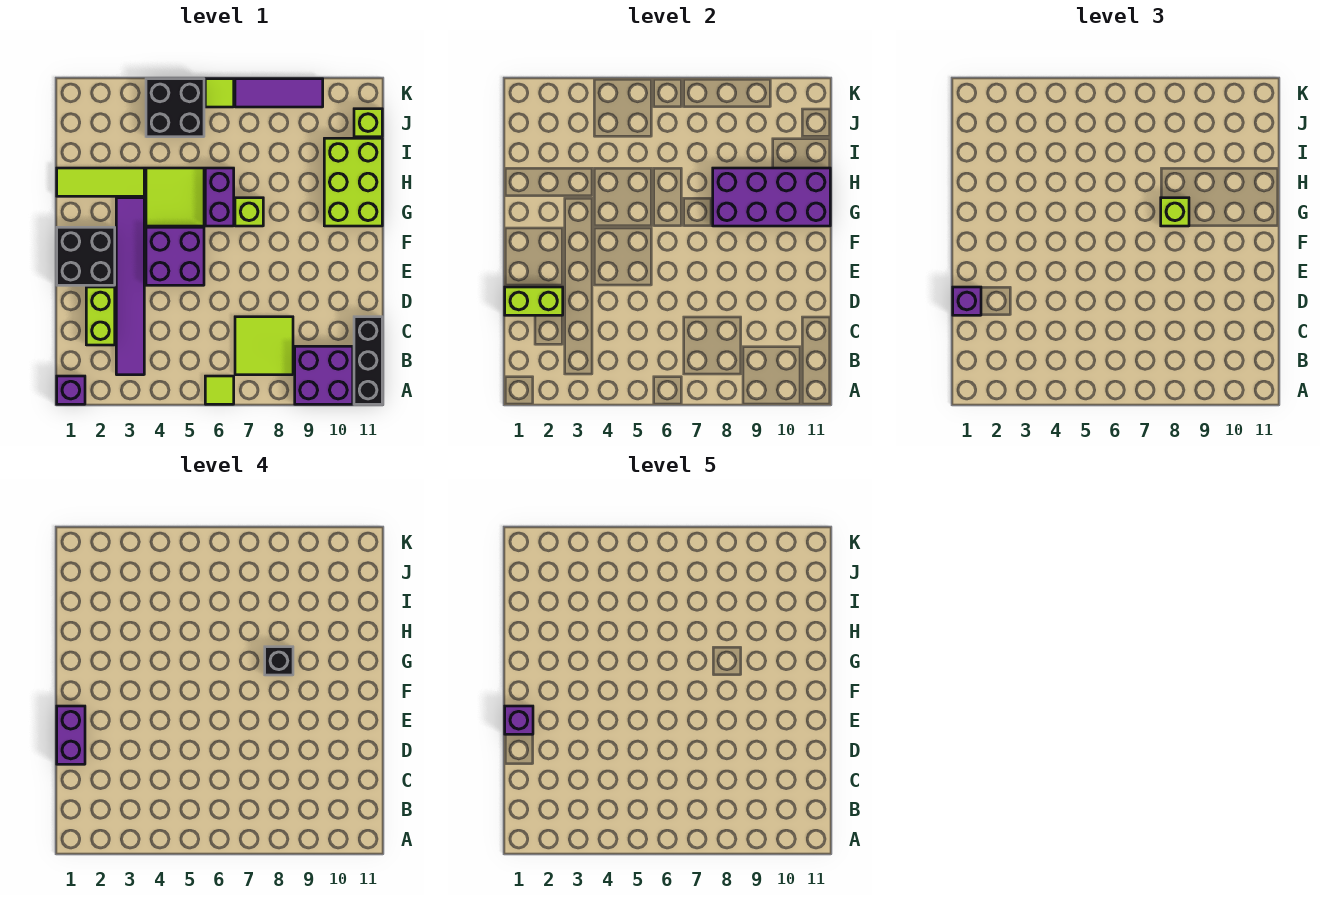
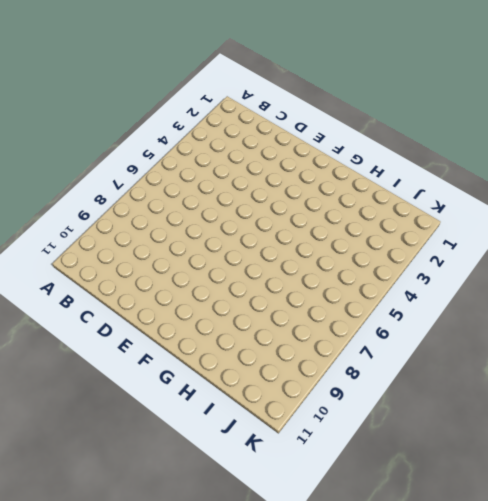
none -> purple brick A1 level 1
none -> lime tile A6 level 1
none -> purple brick A9:B10 level 1

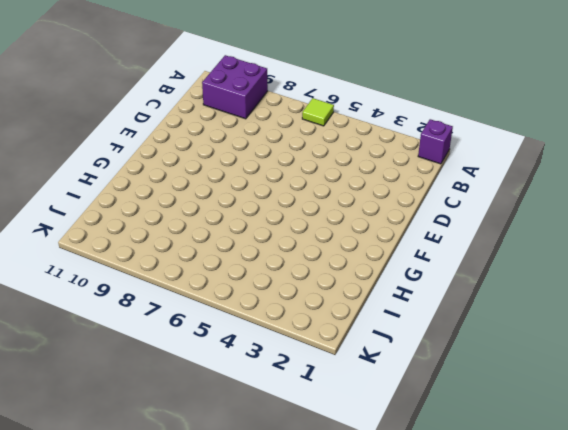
none -> black brick A11:C11 level 1
none -> purple tile B3:G3 level 1
none -> lime tile B7:C8 level 1

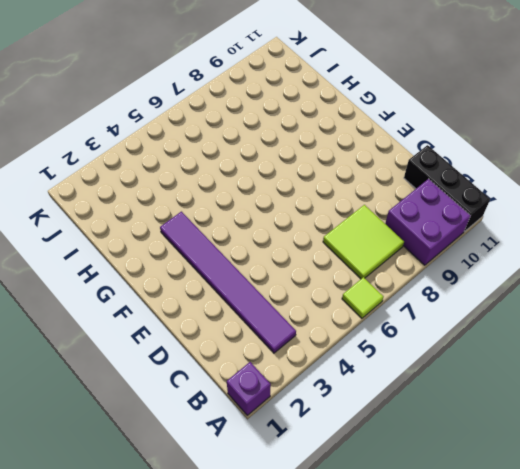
none -> lime brick C2:D2 level 1
none -> black brick E1:F2 level 1
none -> purple brick E4:F5 level 1

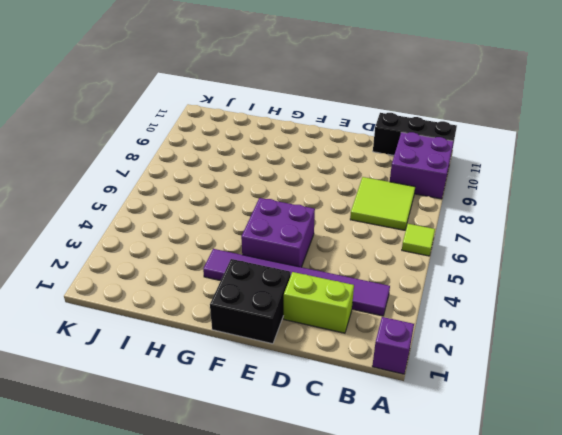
none -> lime tile G4:H5 level 1
none -> purple brick G6:H6 level 1
none -> lime brick G7 level 1

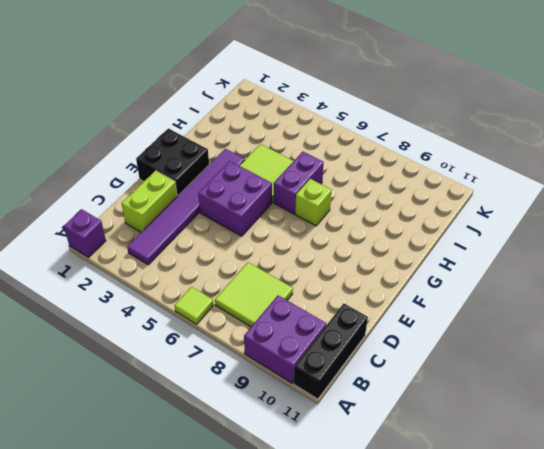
none -> lime brick G10:I11 level 1
none -> lime tile H1:H3 level 1
none -> black brick J4:K5 level 1

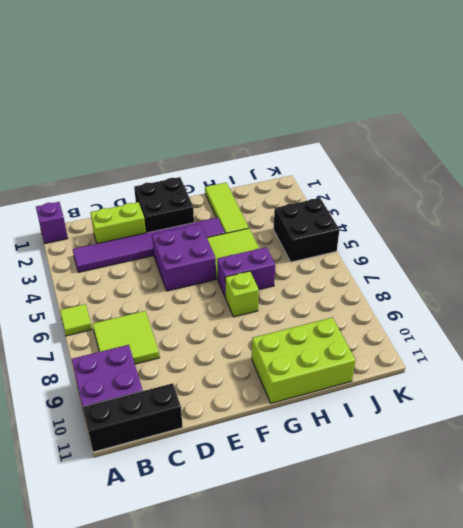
none -> lime brick J11 level 1
none -> lime tile K6 level 1
none -> purple tile K7:K9 level 1

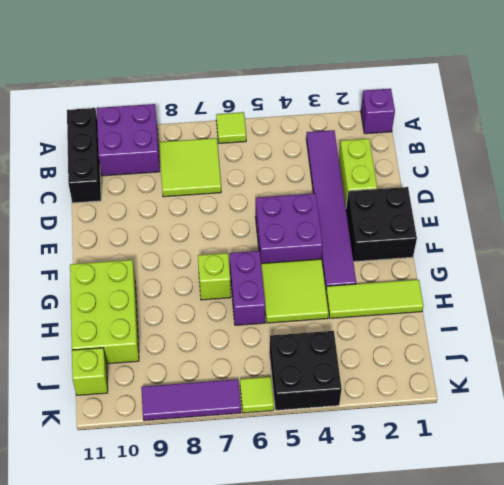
none -> lime brick D1:D2 level 2
none -> purple brick G8:H11 level 2
none -> purple brick D1 level 3

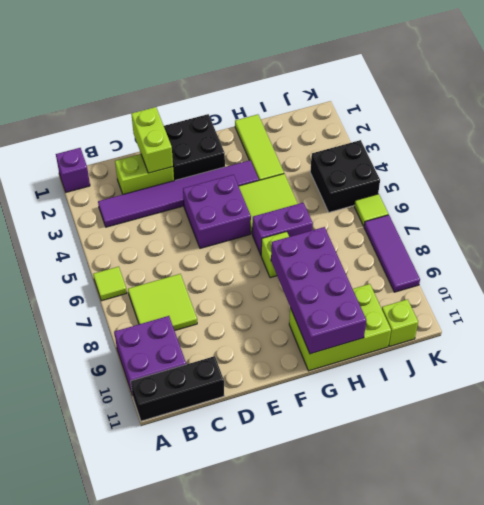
none -> purple brick D1 level 3
none -> lime brick G8 level 3
none -> purple brick D1:E1 level 4

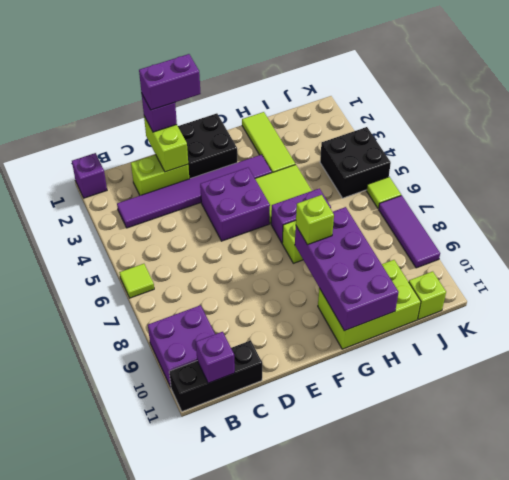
purple brick B11 level 2 -> purple brick E1 level 5
none -> lime tile B7:C8 level 1
none -> black brick G8 level 4

